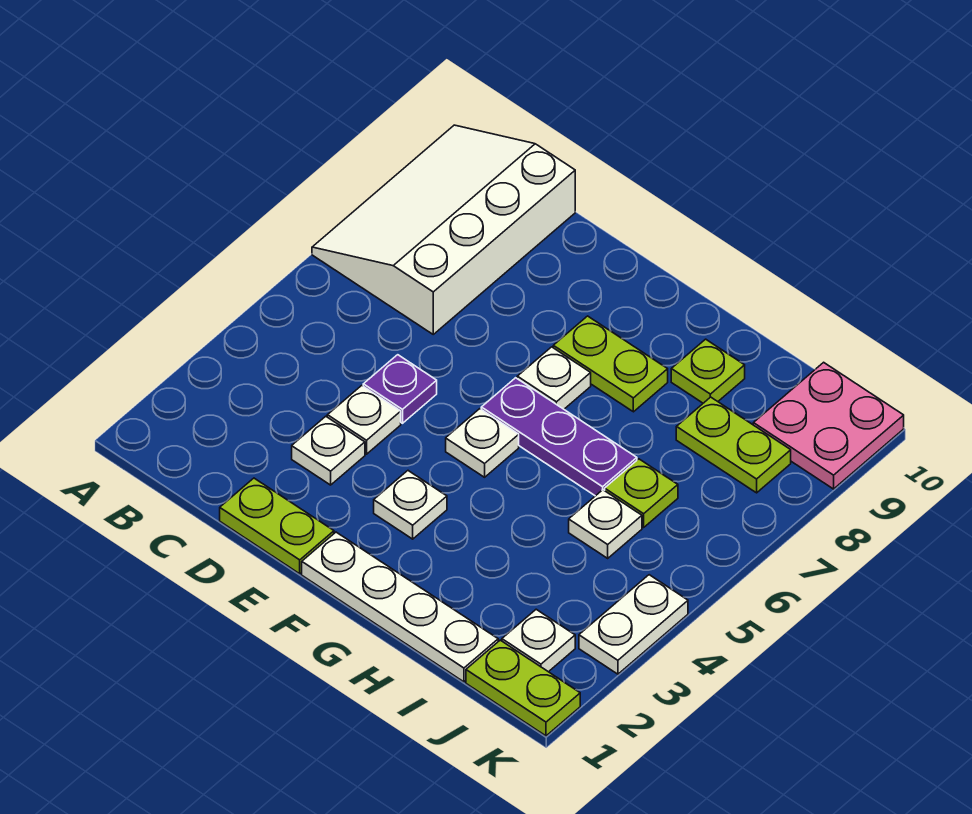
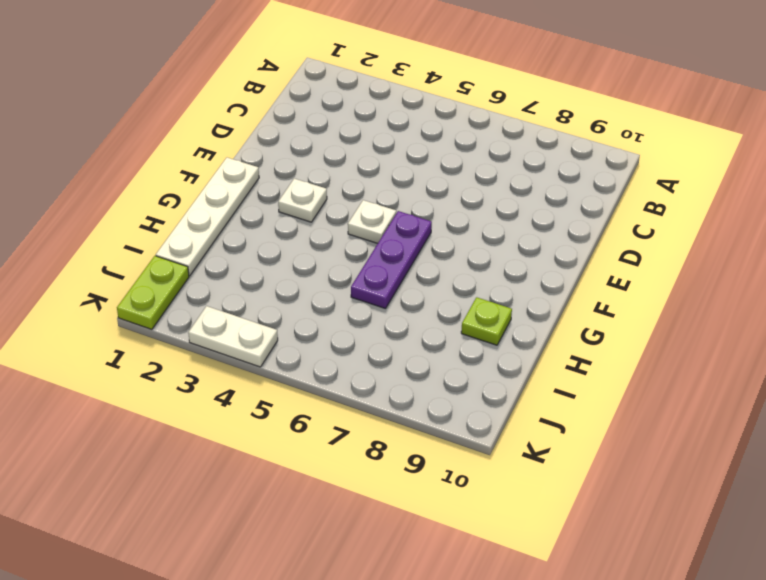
none -> white slope A7:C10 level 1 top C
none -> lime plate D1:E1 level 1
none -> white plate D3 level 1

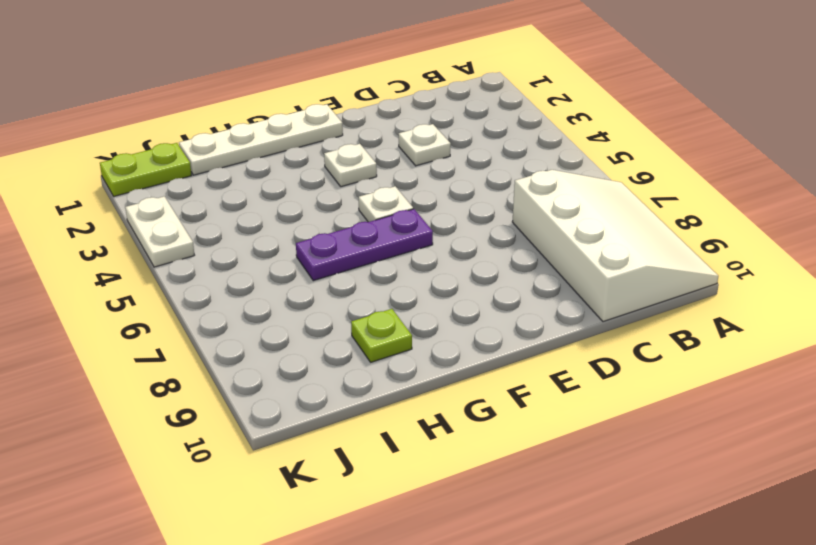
none -> lime plate D1:E1 level 1
none -> white plate D4 level 1
none -> purple plate D5 level 1

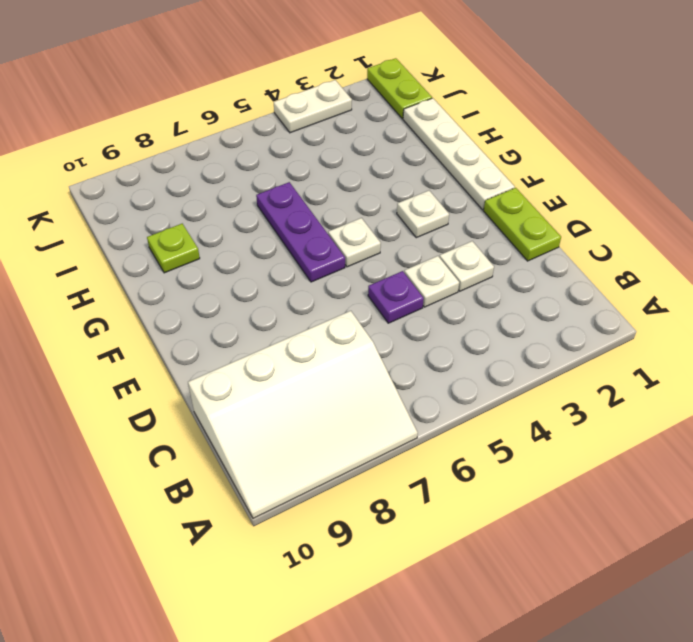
none -> white plate F7 level 1
none -> lime plate F8:G8 level 1
none -> white plate I5 level 1

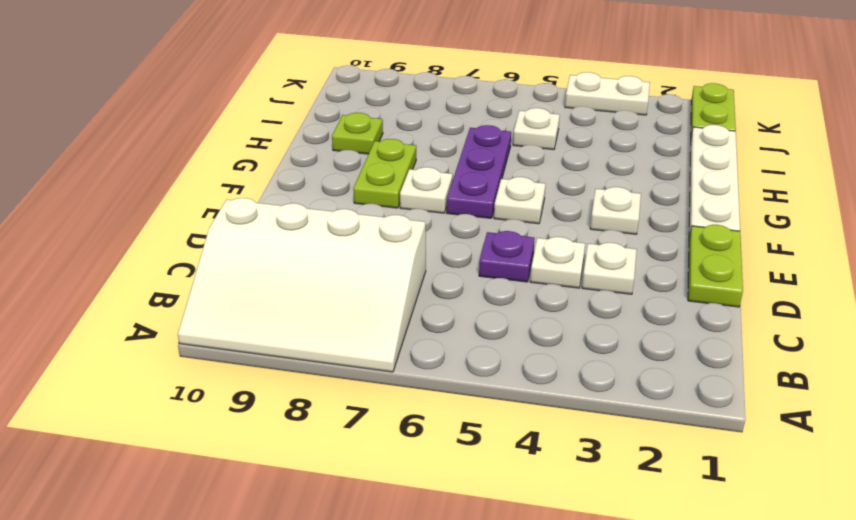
none -> lime plate I6 level 1
none -> lime plate I8:J8 level 1
none -> white plate J2 level 1

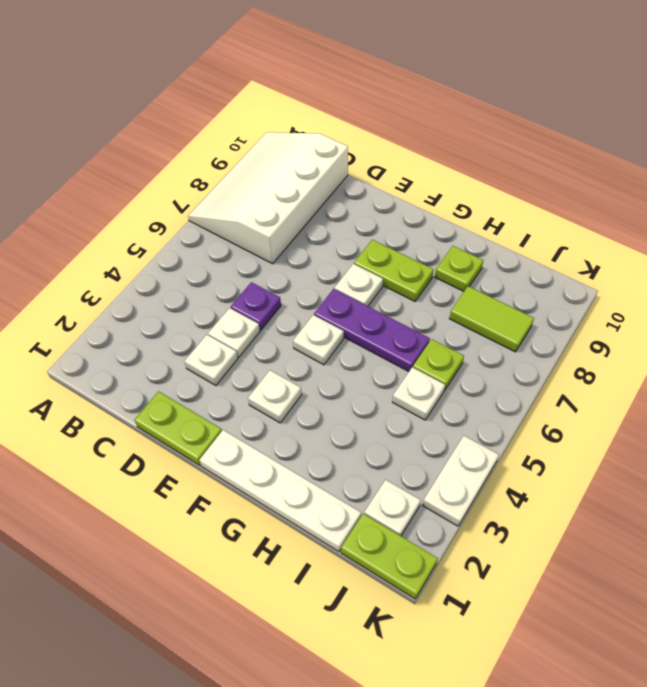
lime tile I8:J8 level 1 -> lime plate I8:J8 level 1
none -> pink plate J9:K10 level 1

